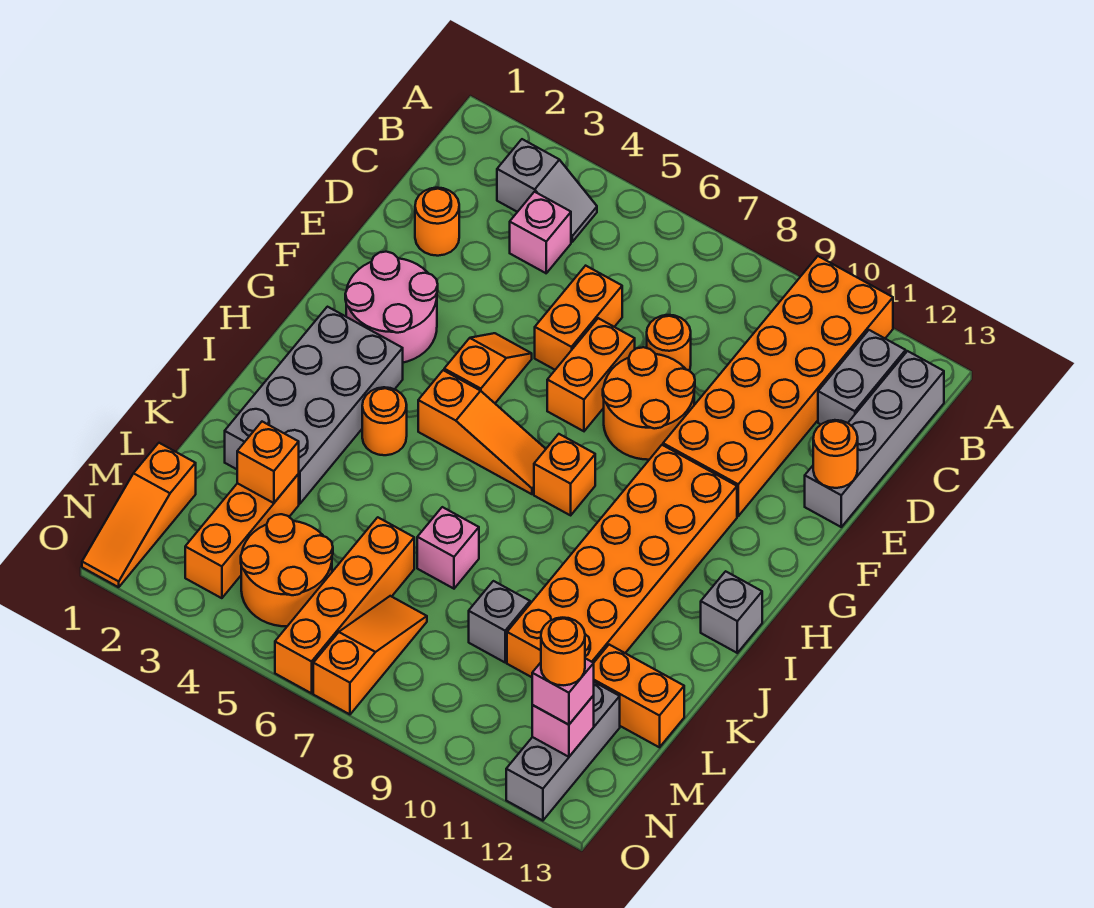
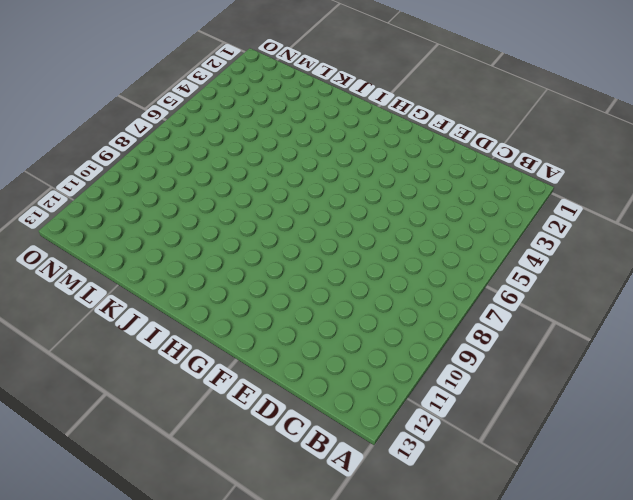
none -> orange brick A10:F11 level 1
none -> grey slope B3:B4 level 1 top 3
none -> grey brick B12:C12 level 1
none -> grey brick B13:E13 level 1

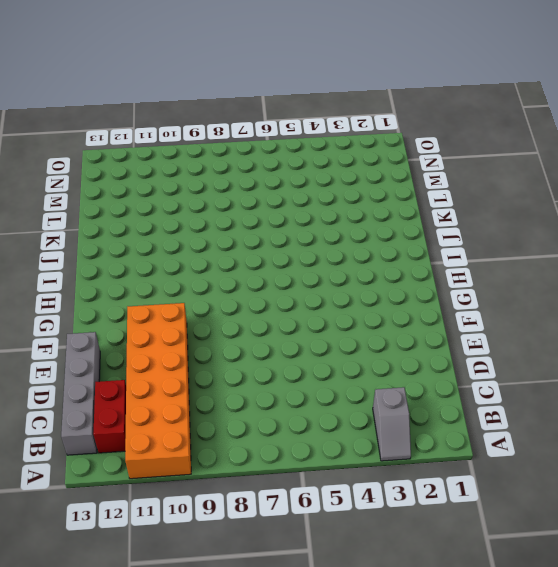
grey slope A3:B3 level 1 top B -> grey slope B3:B4 level 1 top 3
red brick B12:C12 level 1 -> grey brick B12:C12 level 1
none -> pink brick C4 level 1
none -> orange round brick D2 level 1
none -> orange brick D6:E6 level 1
none -> orange round brick D8 level 1

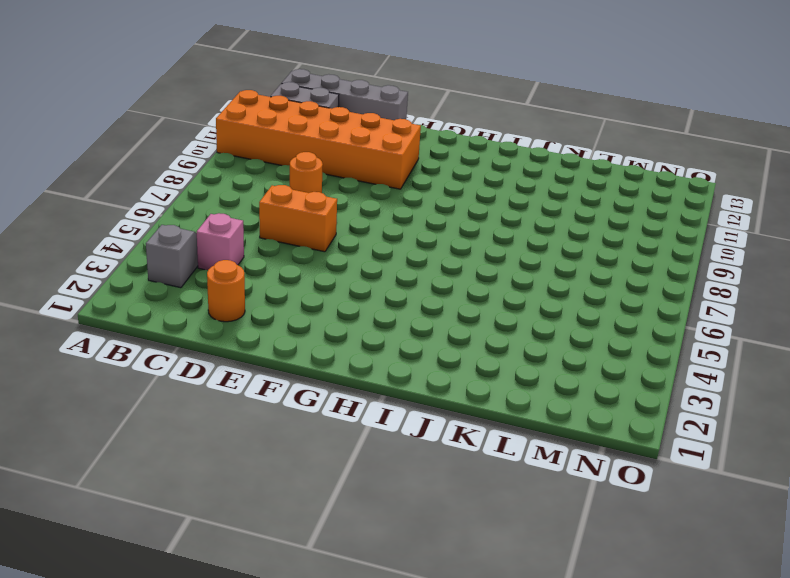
none -> orange brick E7:F7 level 1
none -> orange round brick E8:F9 level 1
none -> pink round brick F2:G3 level 1
none -> orange slope F5:G5 level 1 top G

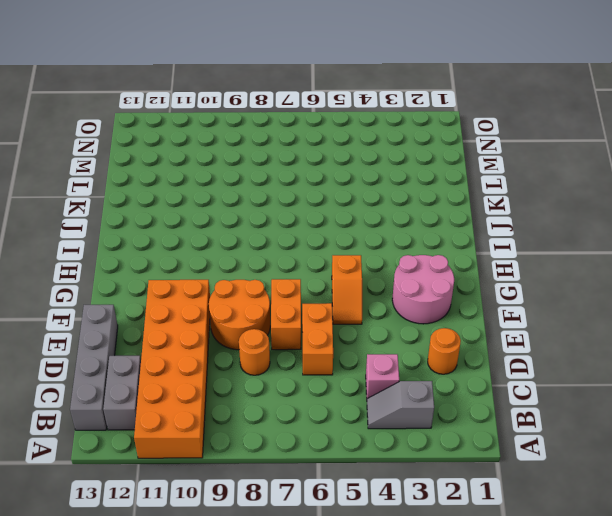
none -> orange brick G10:L11 level 1
none -> grey brick H2:K3 level 1
none -> orange slope H5:H7 level 1 top 5
none -> orange brick H8 level 1

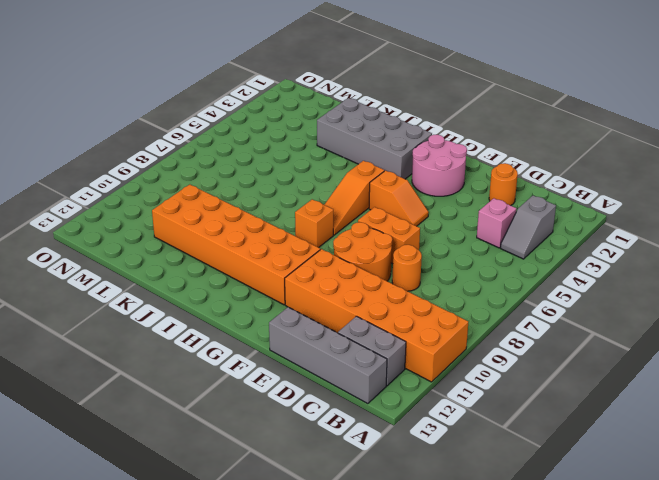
none -> orange brick D6:E6 level 1
none -> orange round brick I4 level 1
none -> grey brick I13 level 1
none -> pink brick K7 level 1

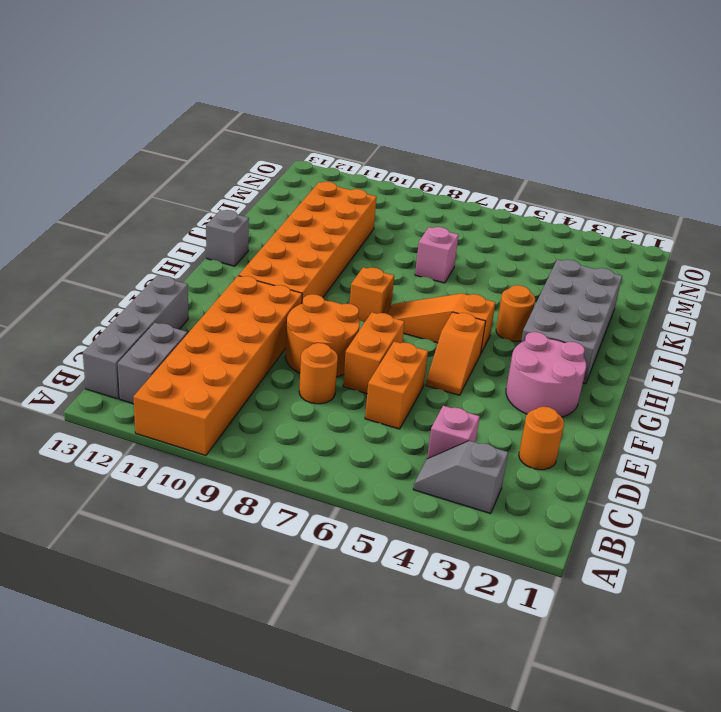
none -> orange brick L3:N3 level 1
none -> orange brick L6:O6 level 1
none -> grey brick L9 level 1
none -> orange brick L12:L13 level 1

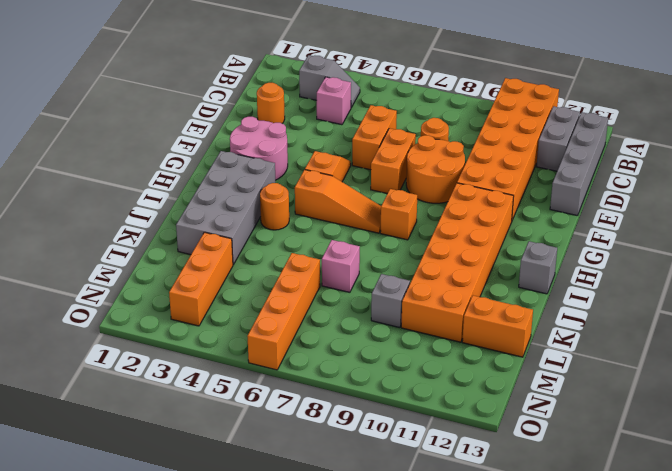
none -> orange slope M1:O1 level 1 top M
none -> orange round brick M4:N5 level 1
none -> orange slope M7:O7 level 1 top O
none -> grey brick M12:O12 level 1

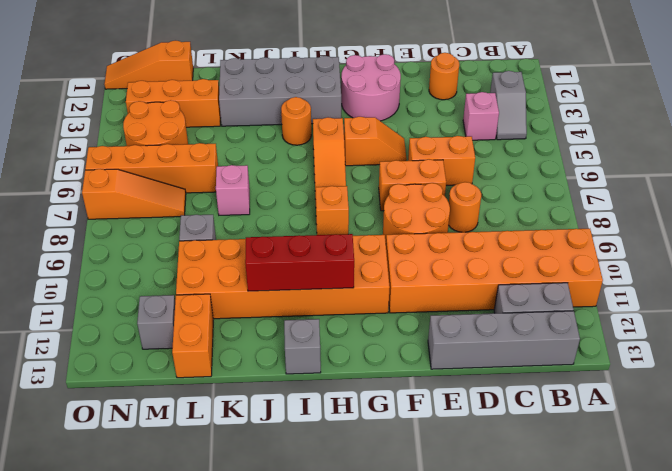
red brick H11:J11 level 2 -> none
grey brick M12 level 1 -> grey brick M12:O12 level 1
none -> orange round brick E13 level 2
none -> orange brick L3 level 2
none -> pink brick N12 level 2
none -> pink brick N12 level 3

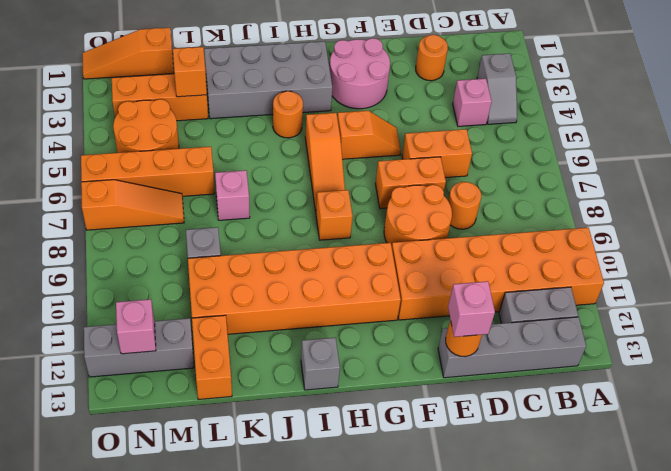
pink brick E13 level 3 -> pink brick N12 level 3
none -> orange round brick N12 level 4

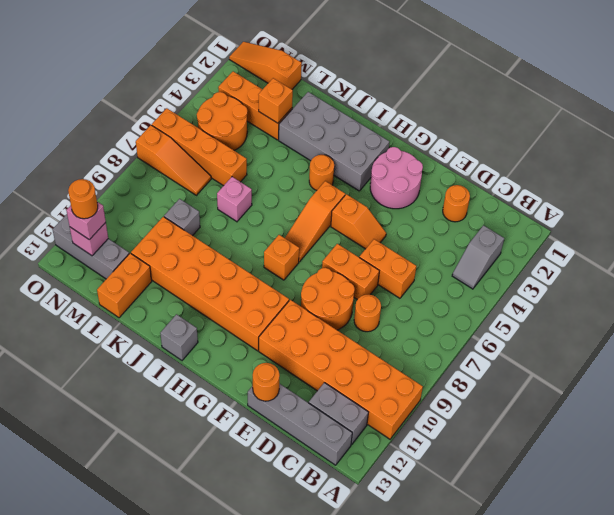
none -> pink brick C4 level 1

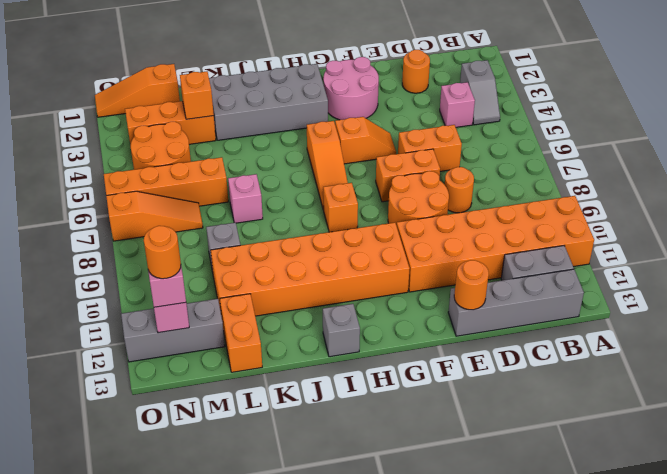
none -> orange round brick I4 level 1

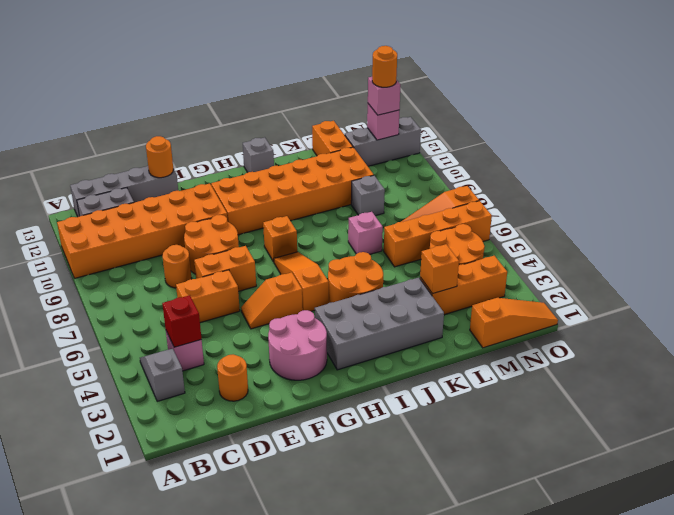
red brick C4 level 2 -> none
orange round brick I4:J5 level 1 -> orange round brick I4 level 1

